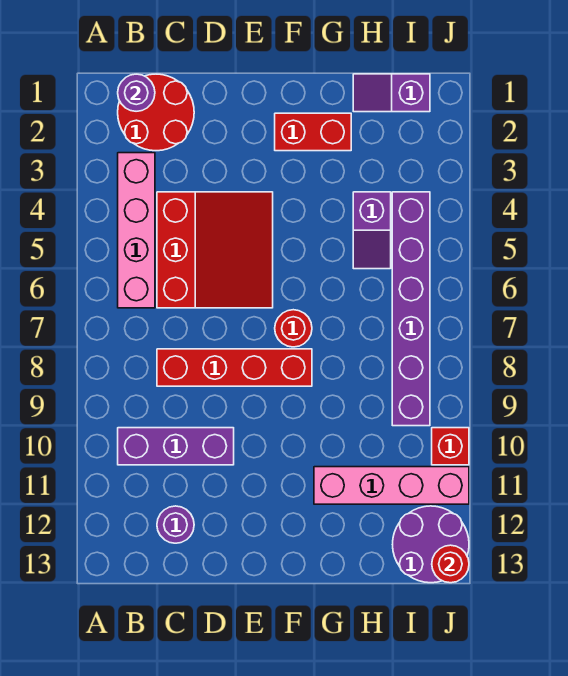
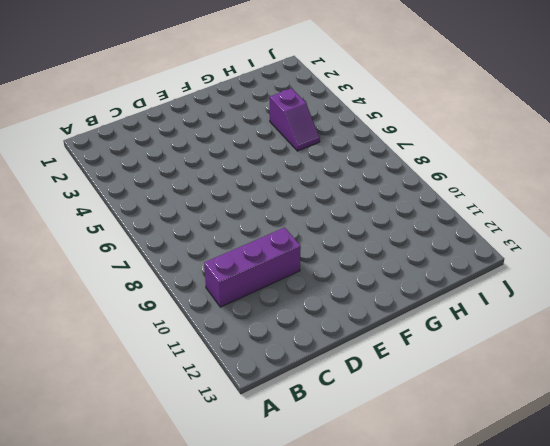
none -> red round brick B1:C2 level 1
none -> pink brick B3:B6 level 1
none -> red slope C4:E6 level 1 top C

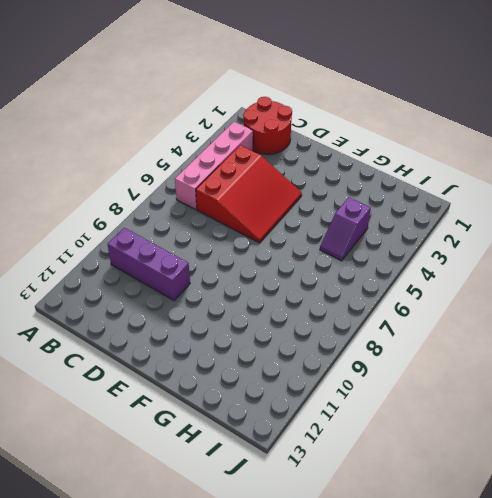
none -> red brick C8:F8 level 1
none -> purple round brick C12 level 1
none -> red brick F2:G2 level 1

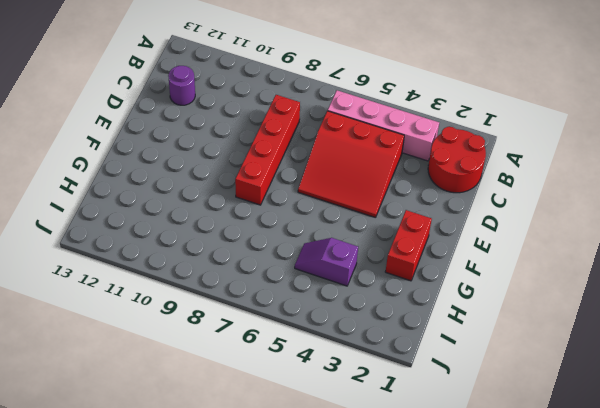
none -> purple brick B10:D10 level 1
none -> red round brick F7 level 1
none -> pink brick G11:J11 level 1

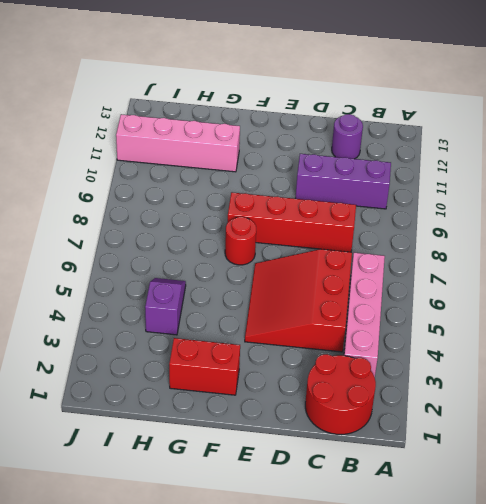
none -> purple slope H1:I1 level 1 top I
none -> purple brick I4:I9 level 1
none -> purple round brick I12:J13 level 1

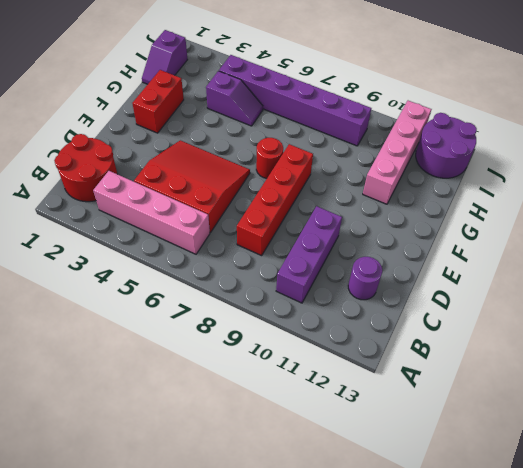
none -> red brick J10 level 1
none -> purple round brick B1 level 2
none -> red round brick J13 level 2

